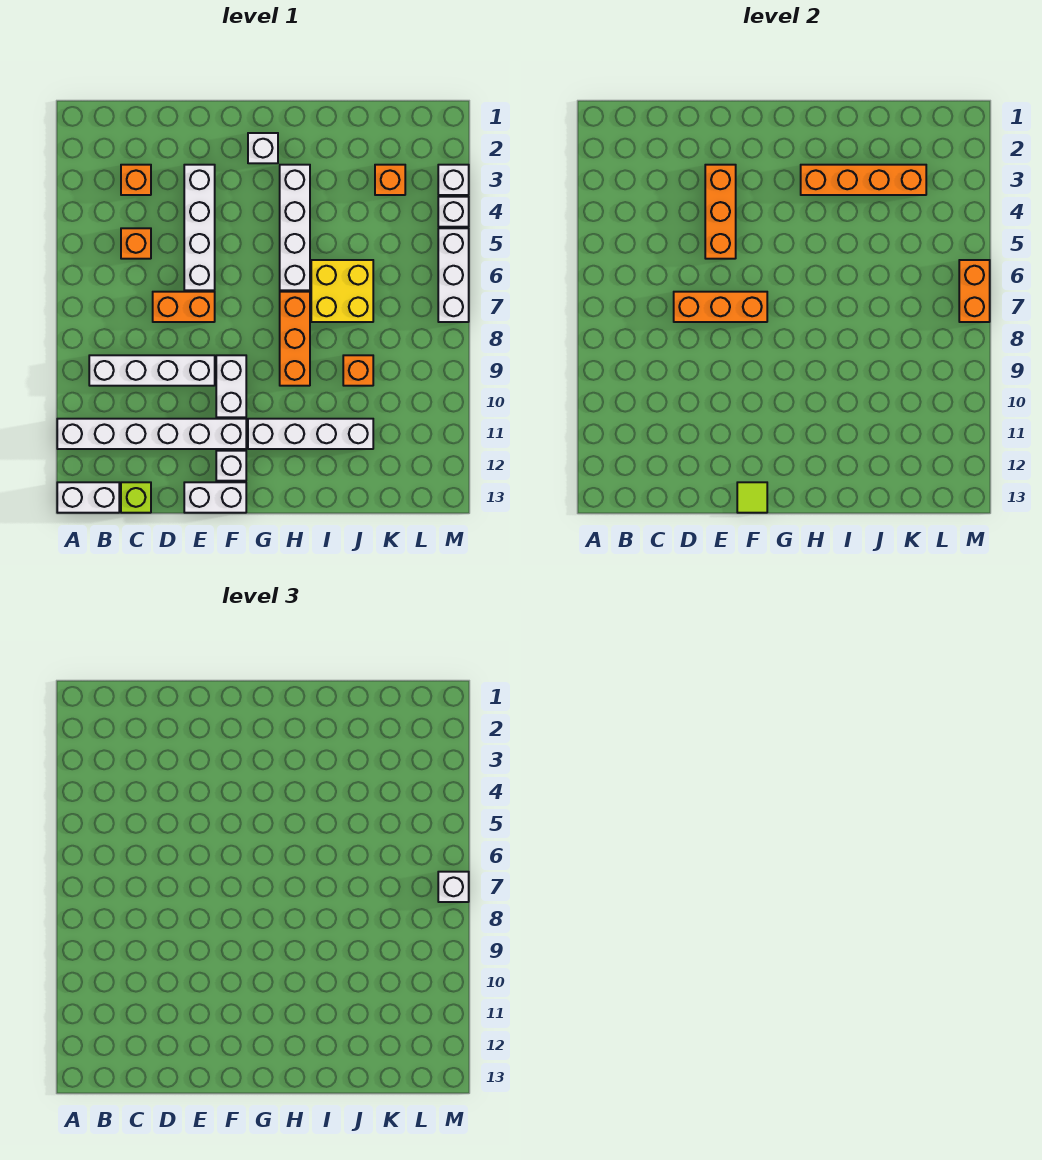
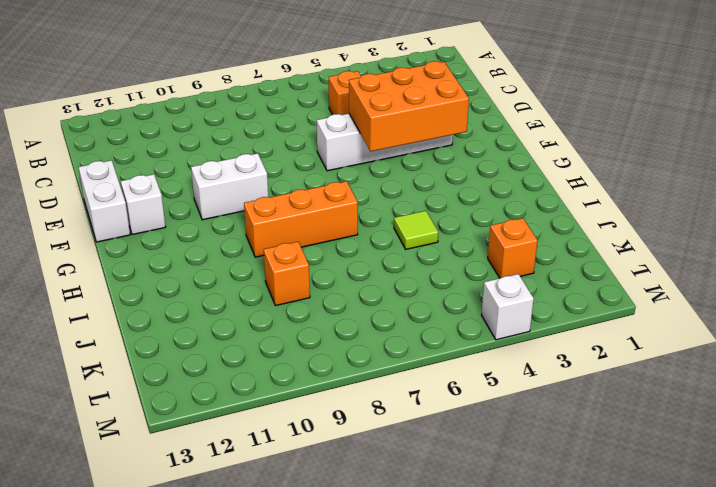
orange brick E3:F5 level 2 -> orange brick E3:E5 level 2
lime tile I5 level 1 -> lime tile F13 level 2
none -> white brick A11:F11 level 1
none -> white brick A13:B13 level 1
none -> white brick B9:E9 level 1

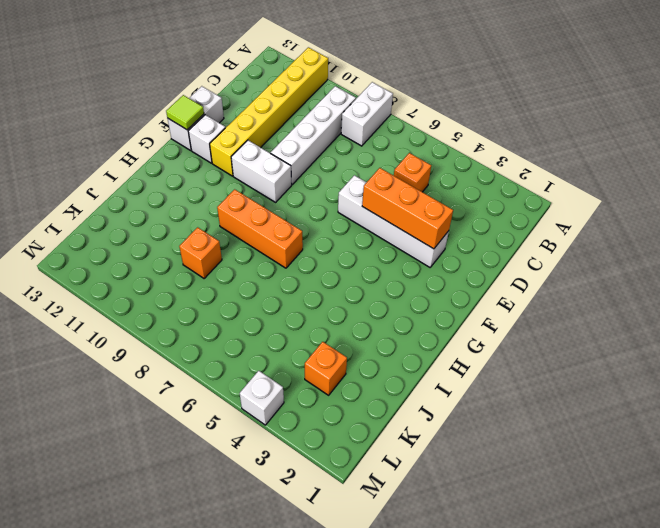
white brick A8:B8 level 1 -> white brick A13:B13 level 1
yellow brick A11:F11 level 1 -> white brick A11:F11 level 1
none -> orange brick C3 level 1
none -> lime brick C13 level 1
none -> orange brick D7:E7 level 1

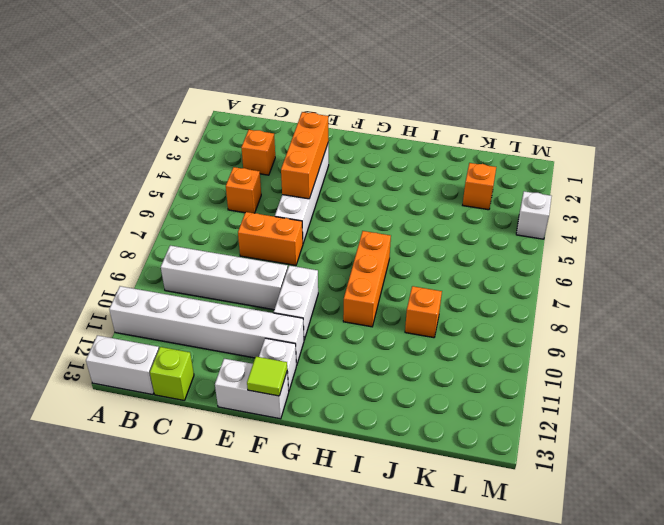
none -> white brick G2 level 1
none -> white brick G11:J11 level 1
none -> white brick H3:H6 level 1

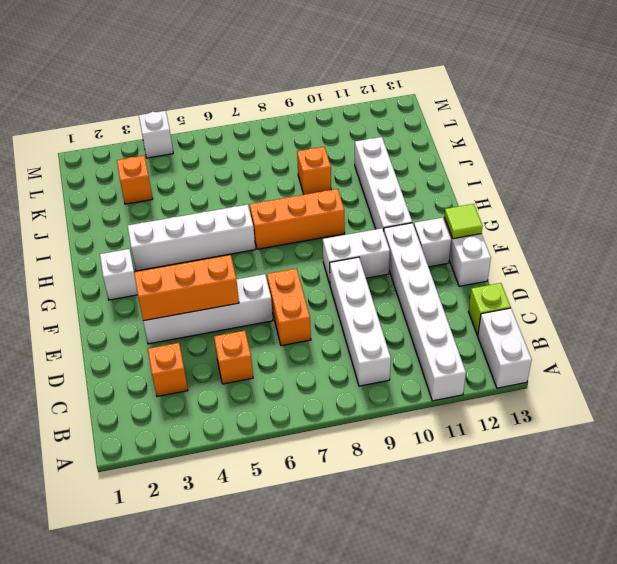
none -> yellow brick I6:J7 level 1
none -> white brick M3 level 1
none -> white brick M5:M7 level 1

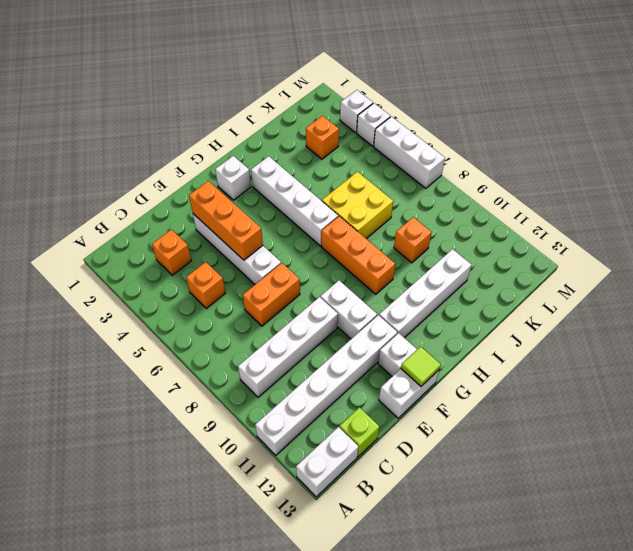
none -> orange brick D7:F7 level 2
none -> orange brick H3:K3 level 2
none -> orange brick M6:M7 level 2

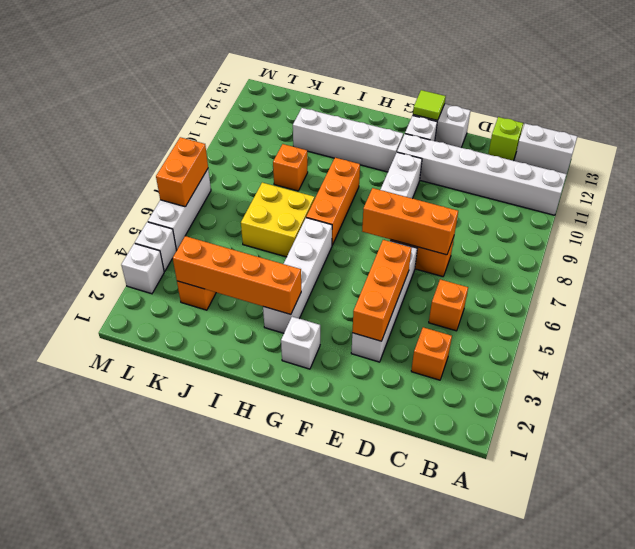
none -> white brick B9:E9 level 1
none -> white brick M7 level 3

